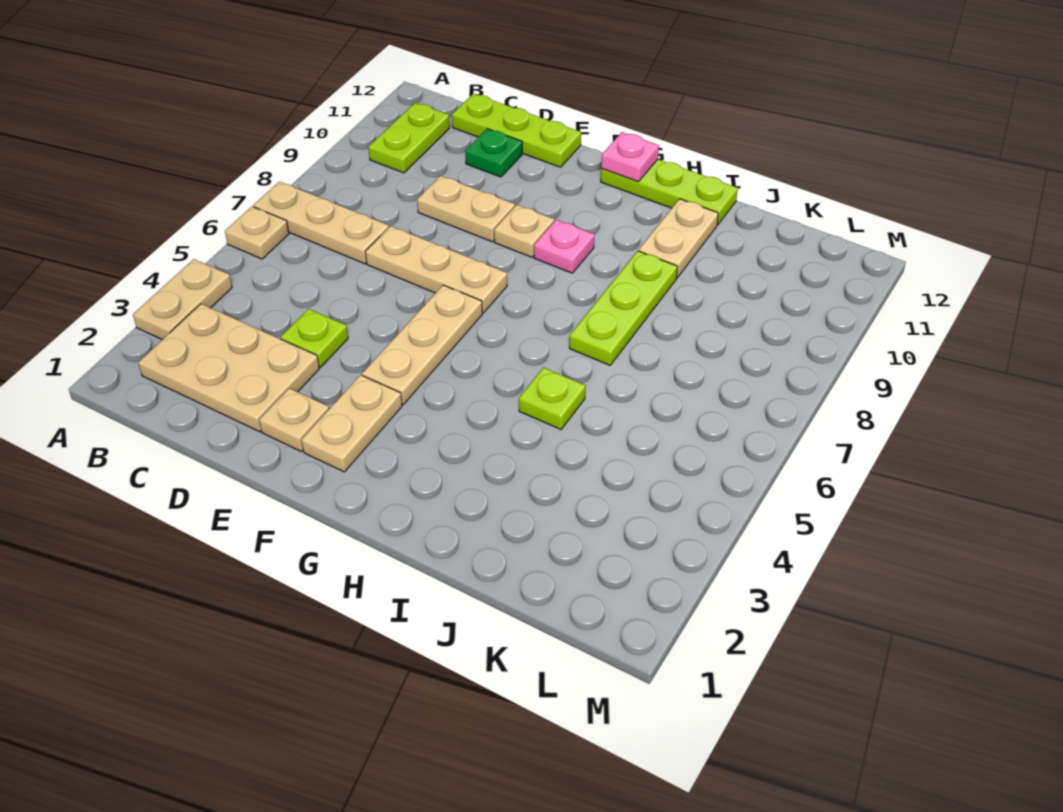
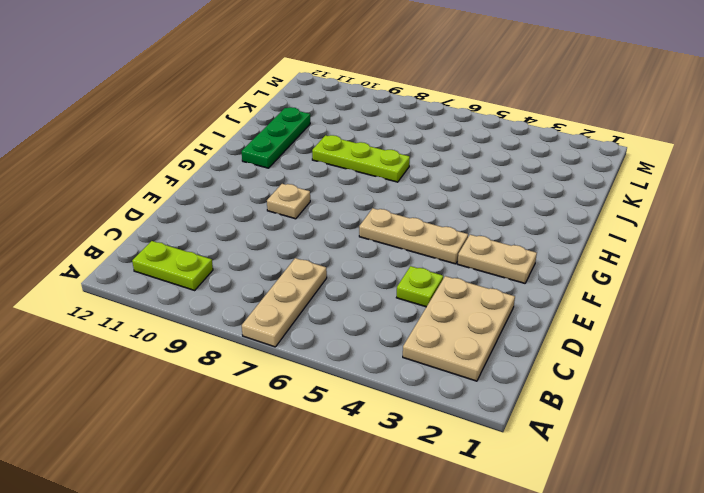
green plate H11:J11 level 1 -> tan plate I10:I11 level 1
none -> tan plate A3:A4 level 1
none -> tan plate A6 level 1
none -> lime plate C12:E12 level 1

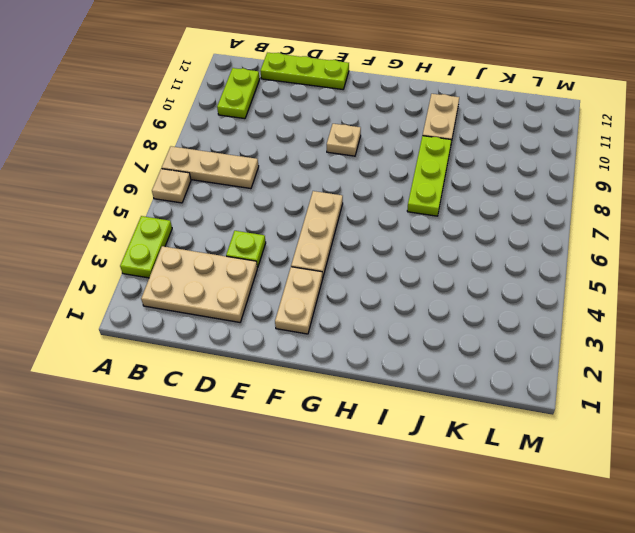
lime plate A3:A4 level 1 -> tan plate A3:A4 level 1
none -> tan plate D7:F7 level 1
none -> tan plate D9:E9 level 1
none -> green plate D11 level 1

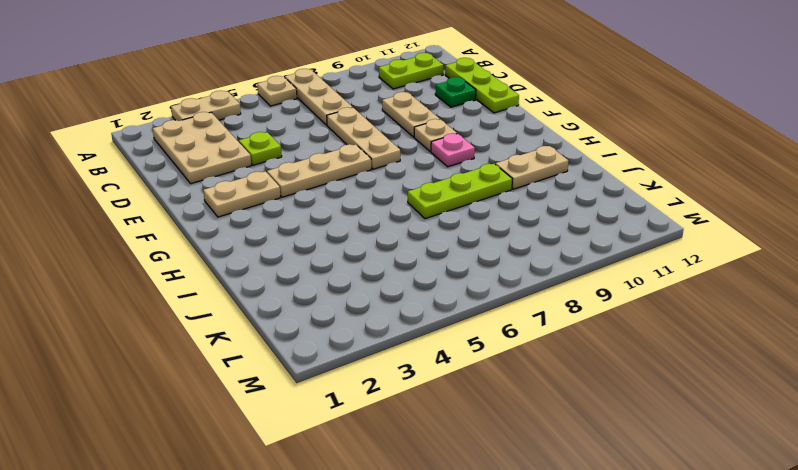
none -> tan plate E2 level 1
none -> lime plate G12:I12 level 1
none -> lime plate I5 level 1

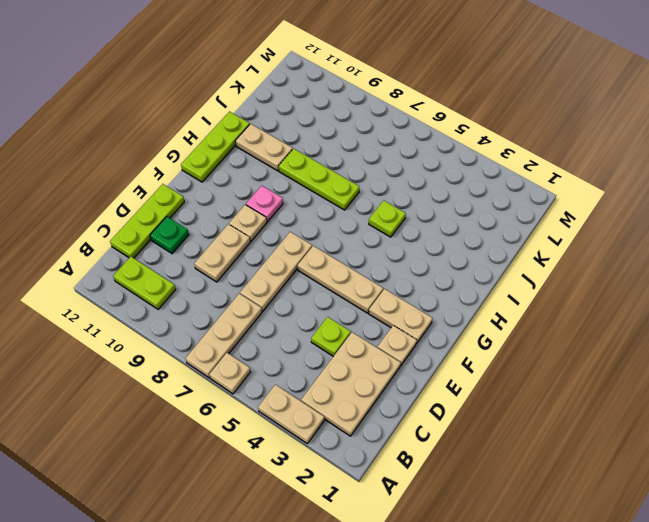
none -> pink plate G12 level 2

